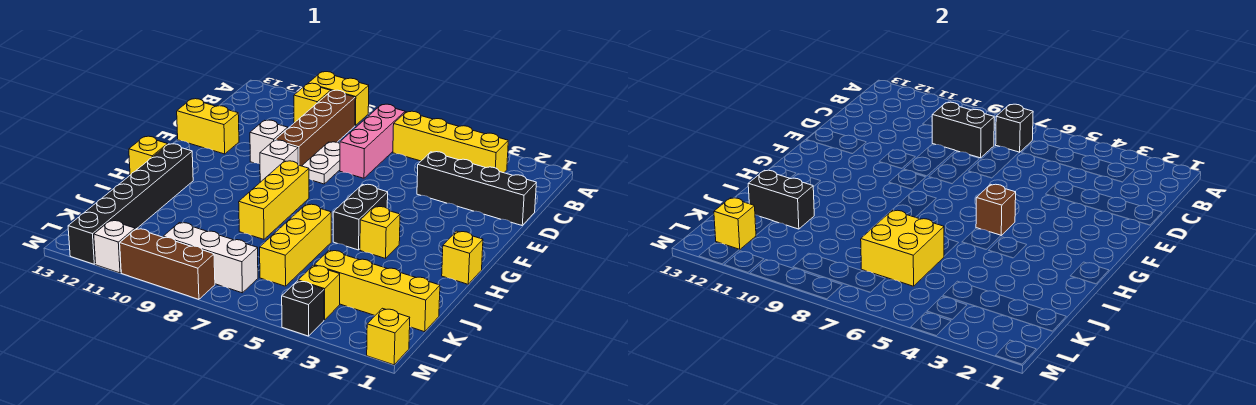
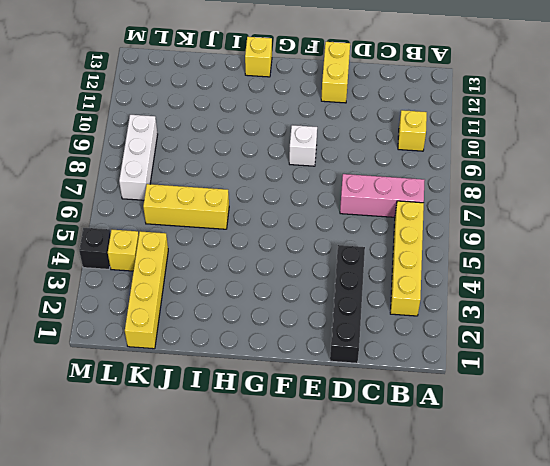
none -> yellow brick A9:A10 level 1
none -> brown brick B9:E9 level 1
none -> white plate D8:E8 level 1
none -> white brick E10 level 1

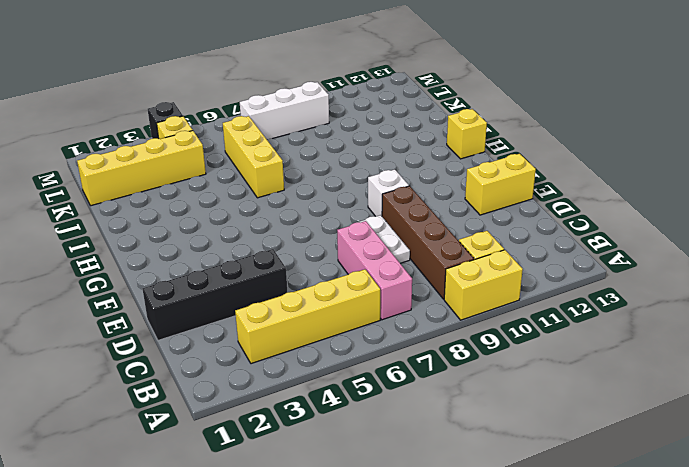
none -> white brick E10 level 1
none -> black brick G5:H5 level 1
none -> yellow brick G8:I8 level 1
none -> yellow brick H1 level 1

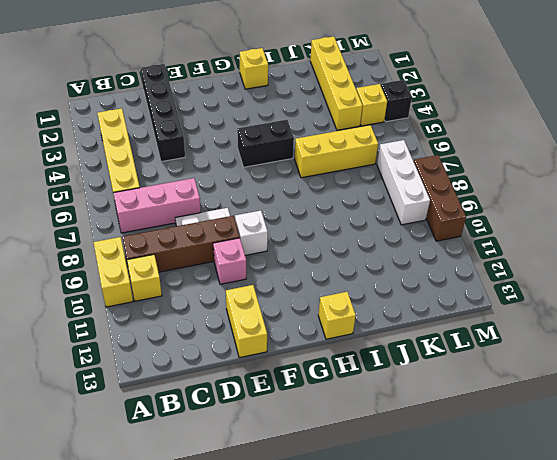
pink brick E10 level 1 -> white brick E10 level 1
none -> yellow brick G8:I8 level 1
none -> yellow brick H4 level 1
none -> black brick H12:M12 level 1
none -> yellow brick M1 level 1

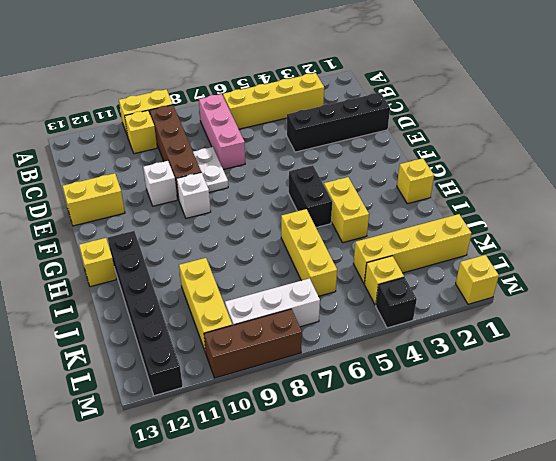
yellow brick H4:I4 level 1 -> yellow brick H4 level 1
yellow brick J10:L10 level 1 -> yellow brick G8:I8 level 1
none -> white brick M11 level 1
none -> black brick B7 level 2
none -> black brick C8:C9 level 2
none -> brown brick G5 level 2

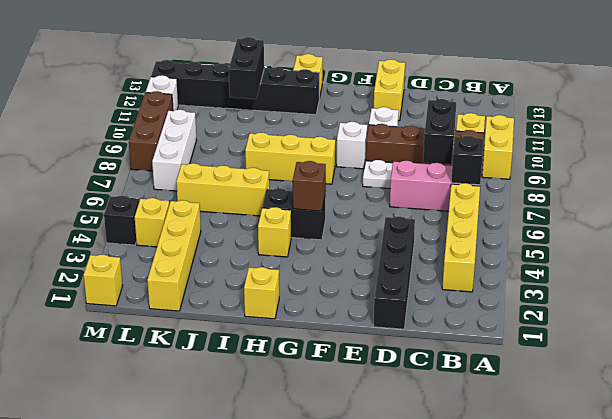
none -> yellow brick J6:K7 level 2
none -> yellow brick L12 level 2

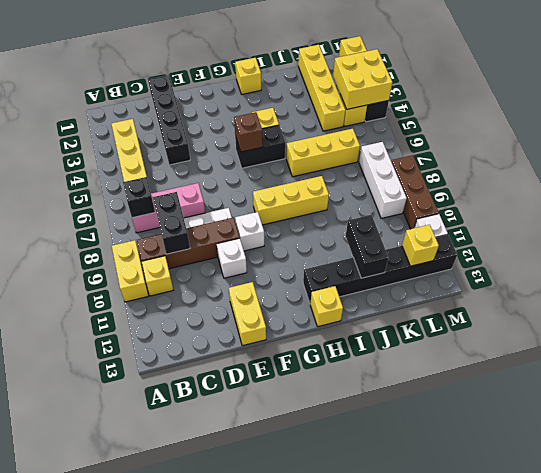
yellow brick L3:M4 level 2 -> yellow brick J6:K7 level 2

